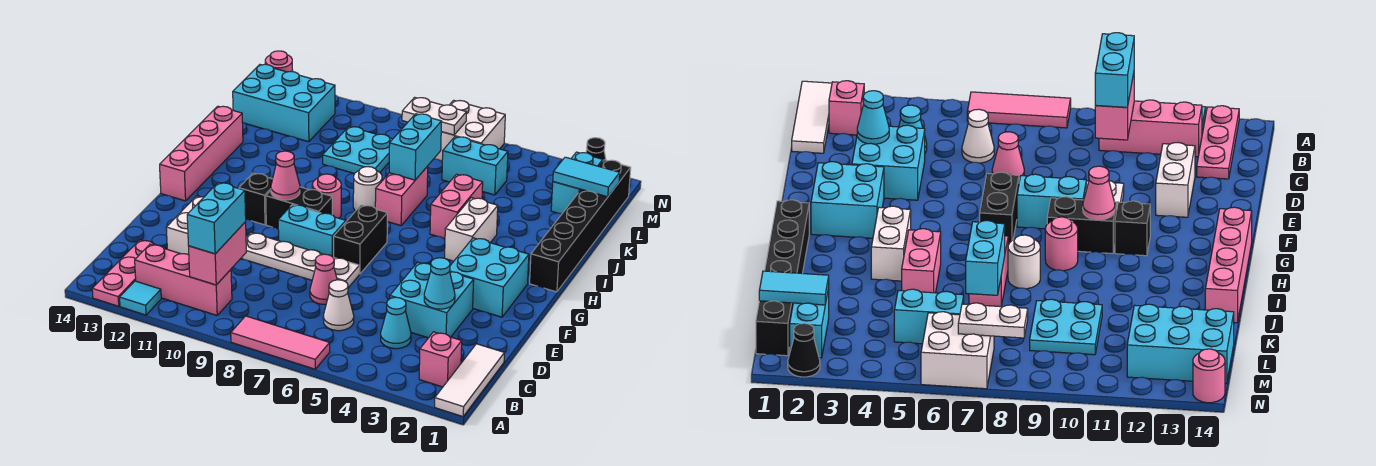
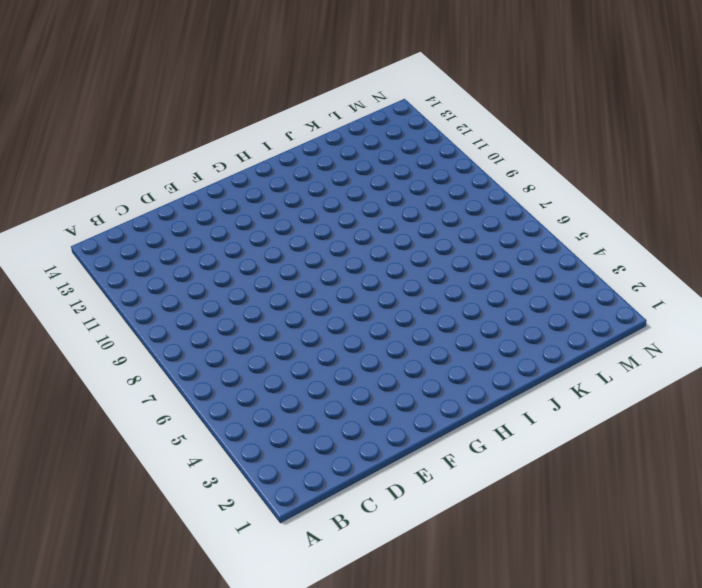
none -> white tile A1:C1 level 1
none -> pink tile A6:A8 level 1
none -> cyan tile A12 level 1
none -> pink plate A13:C13 level 1

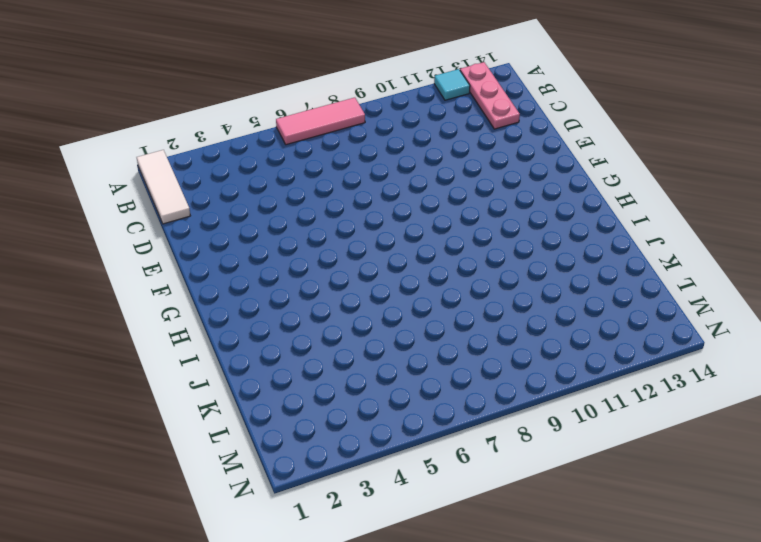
none -> pink brick B2 level 1
none -> pink brick B10:B12 level 1
none -> cyan cone C4 level 1
none -> white cone C6 level 1

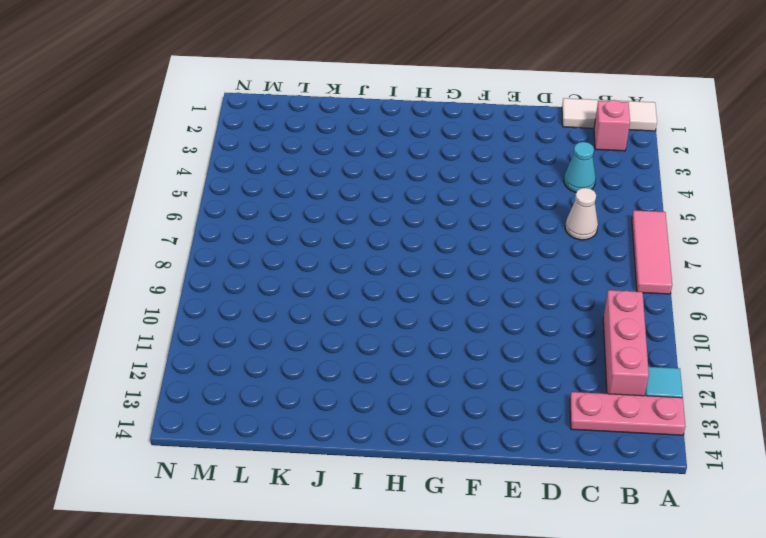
none -> cyan brick D3:E4 level 1
none -> pink cone D7 level 1
none -> white brick D12:E12 level 1
none -> white plate E7:E10 level 1

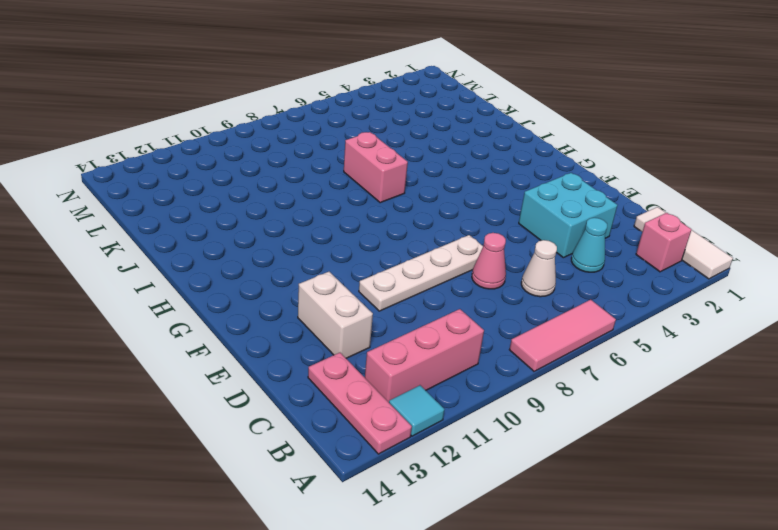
none -> cyan brick F2:G3 level 1
none -> black brick F7:G7 level 1
none -> cyan brick F8:F9 level 1
none -> black brick G9:G10 level 1

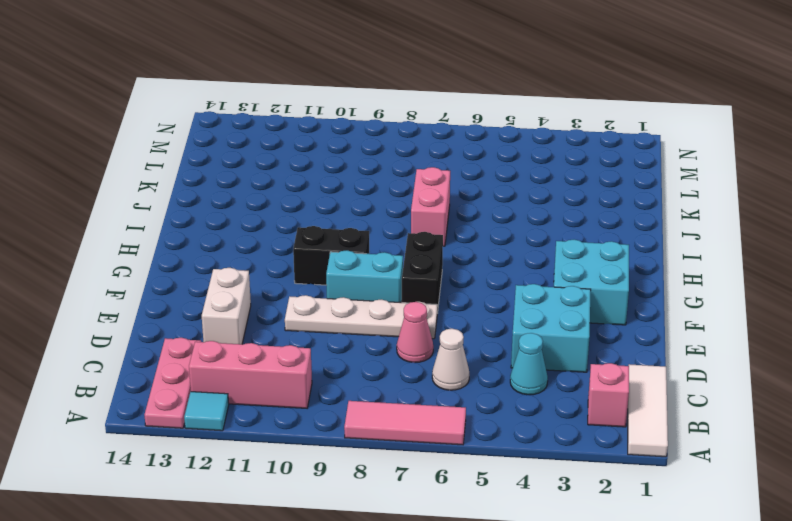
none -> black brick G11 level 1
none -> pink brick G14:J14 level 1
none -> black brick H1:M1 level 1
none -> white brick H4:I4 level 1

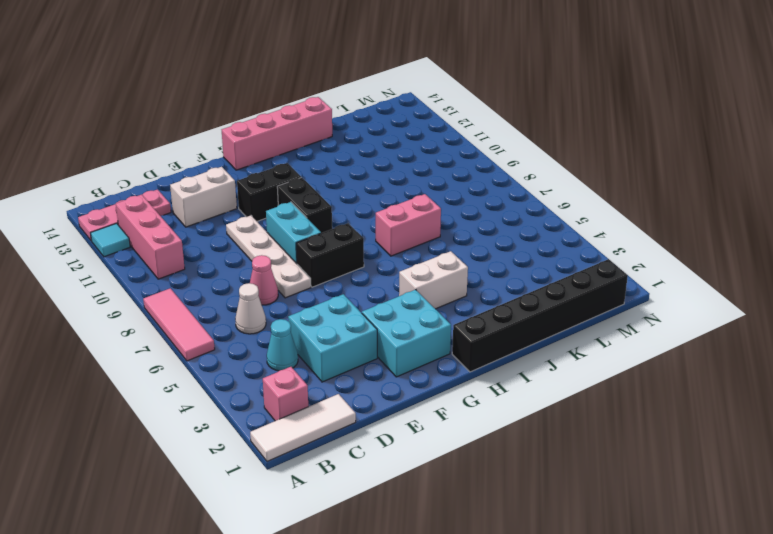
black brick F11:G11 level 1 -> black brick G11 level 1
none -> pink round brick H9 level 1
none -> pink brick I5:J5 level 1
none -> white round brick I8 level 1
none -> cyan plate K9:L10 level 1

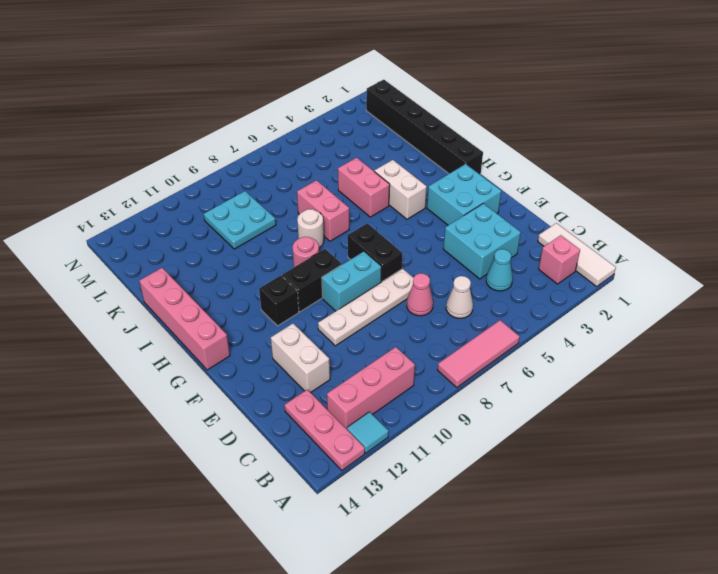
none -> cyan brick L2:M2 level 1
none -> cyan brick L5:L6 level 1
none -> cyan brick L12:M14 level 1
none -> white brick M6:N7 level 1

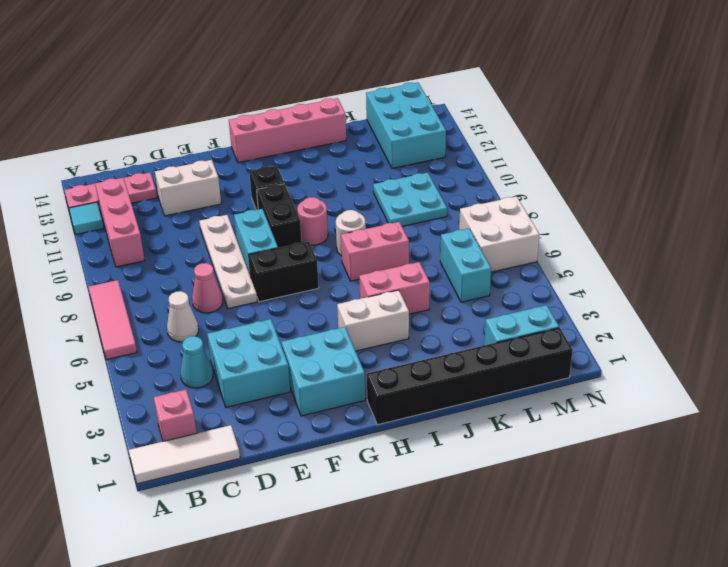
none -> black cone N2 level 1
none -> pink round brick N14 level 1
none -> pink brick B10:C10 level 2
none -> cyan cone D3 level 2

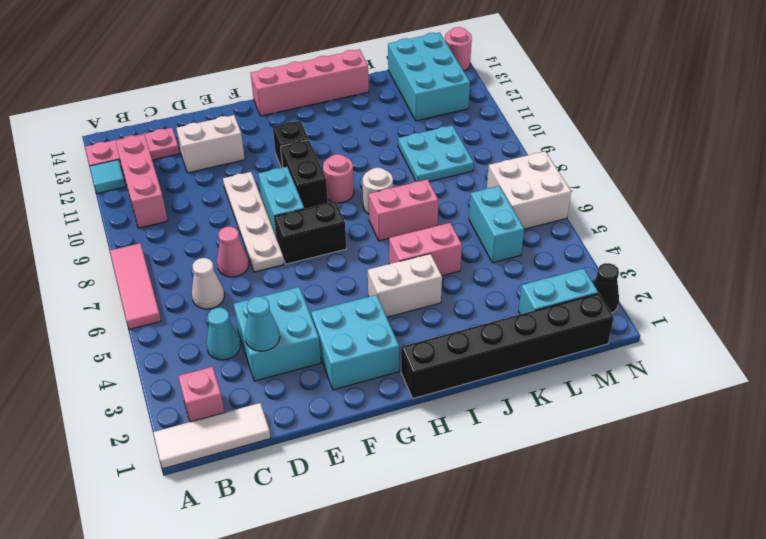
none -> pink brick B10:C10 level 2
none -> pink cone G10 level 2
none -> cyan brick J7:K7 level 2
none -> cyan tile L1:L2 level 2

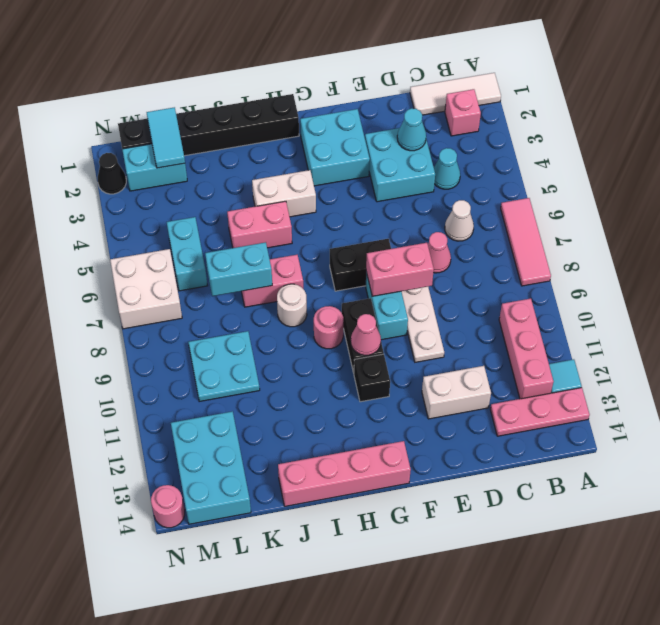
pink brick E8:F8 level 2 -> pink brick B10:C10 level 2
none -> white plate M7:M8 level 2
none -> cyan brick B10:C10 level 3

